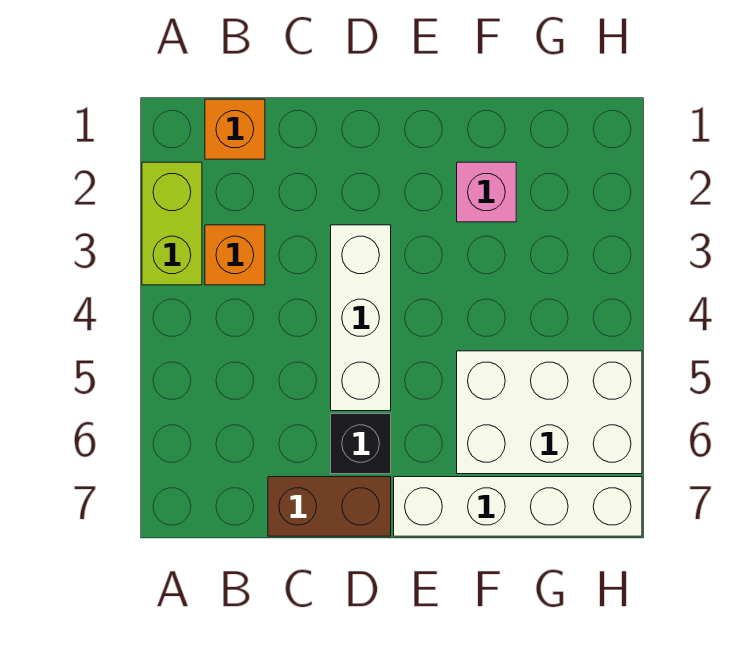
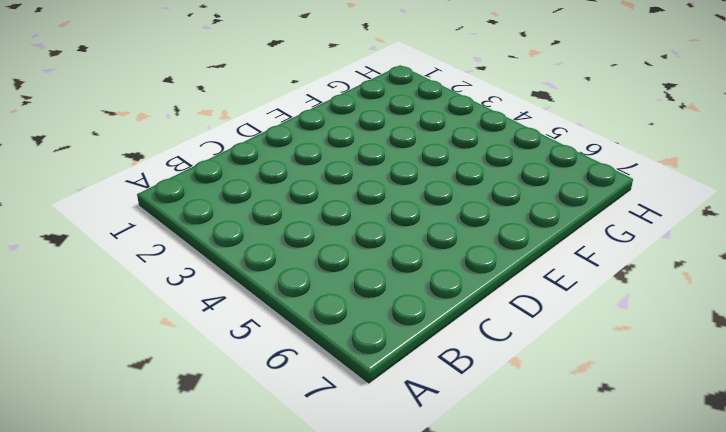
none -> lime brick A2:A3 level 1
none -> orange brick B1 level 1

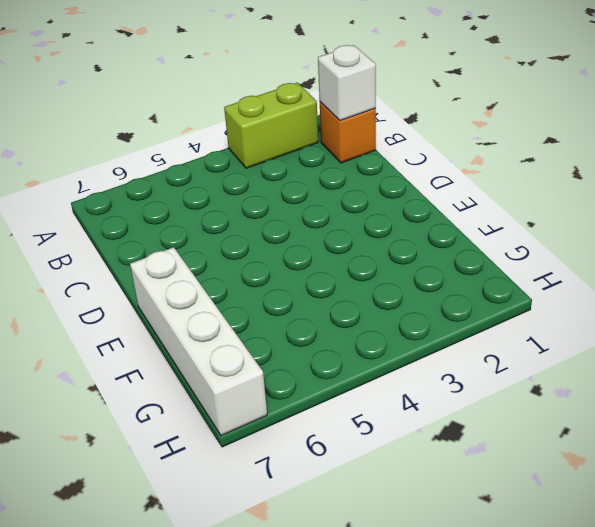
white brick B1 level 2 -> none
none -> orange brick B3 level 1
none -> brown brick C7:D7 level 1

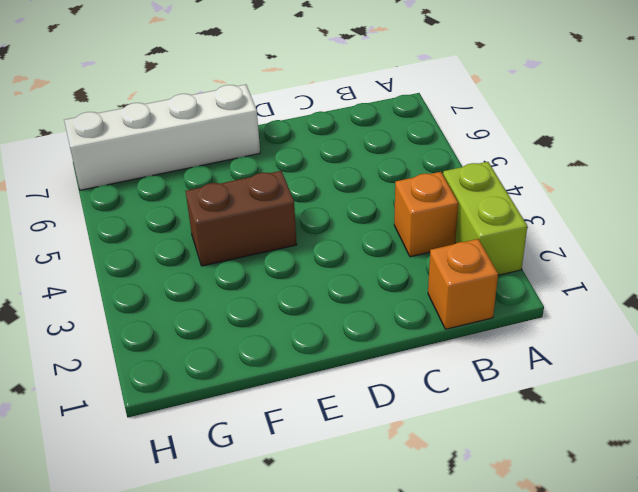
brown brick E4:F4 level 1 -> brown brick C7:D7 level 1
none -> white brick D3:D5 level 1
none -> black brick D6 level 1

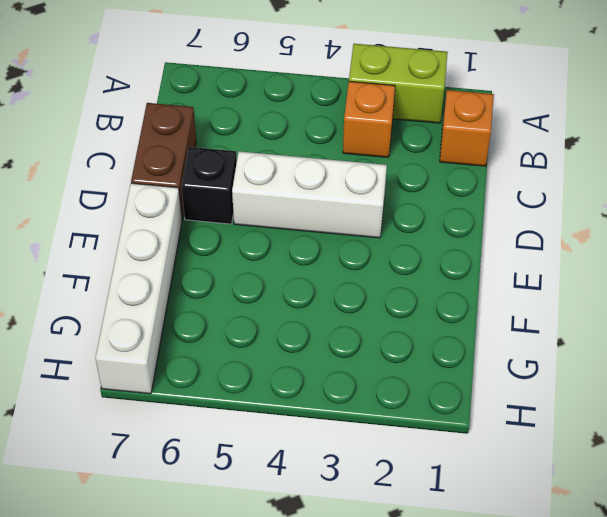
none -> pink brick F2 level 1
none -> white brick F5:H6 level 1

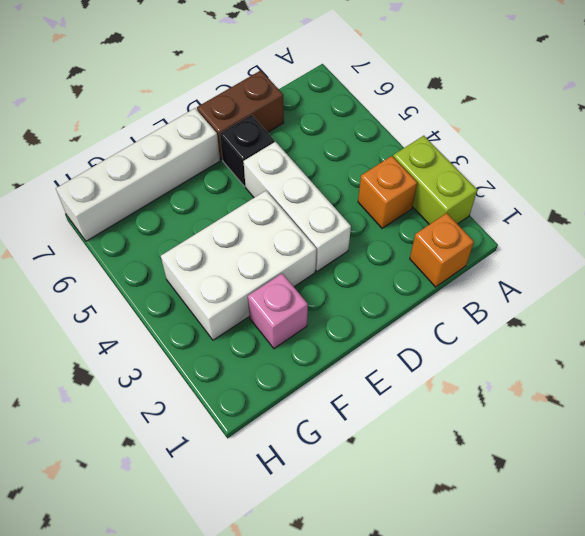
white brick E3:G4 level 1 -> white brick F5:H6 level 1

